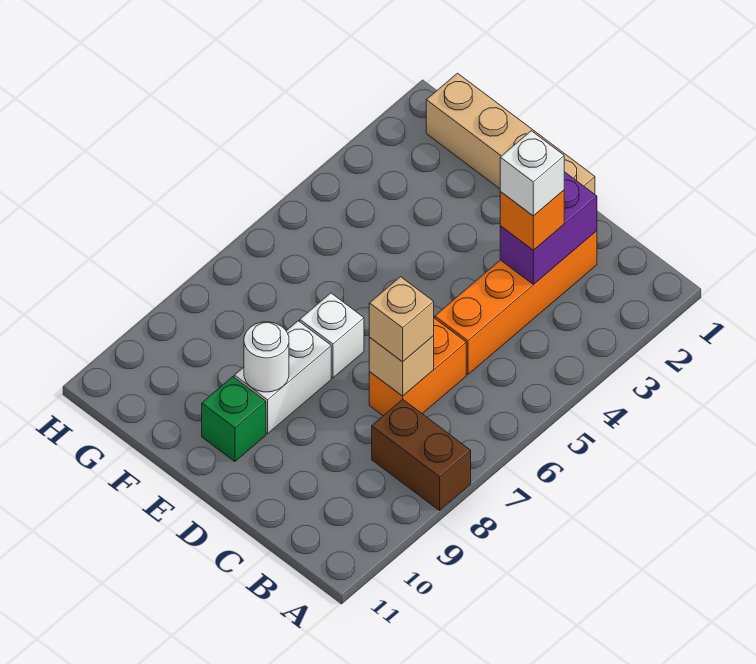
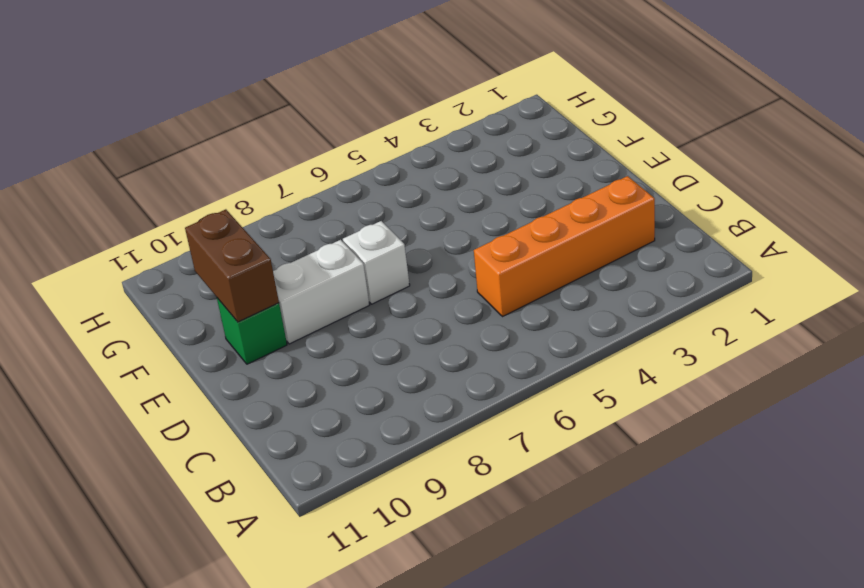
brown brick E10:F10 level 2 -> brown brick A8:B8 level 1
none -> orange brick C6:C7 level 1
none -> tan brick D1:G1 level 1
none -> purple brick C2:C3 level 2

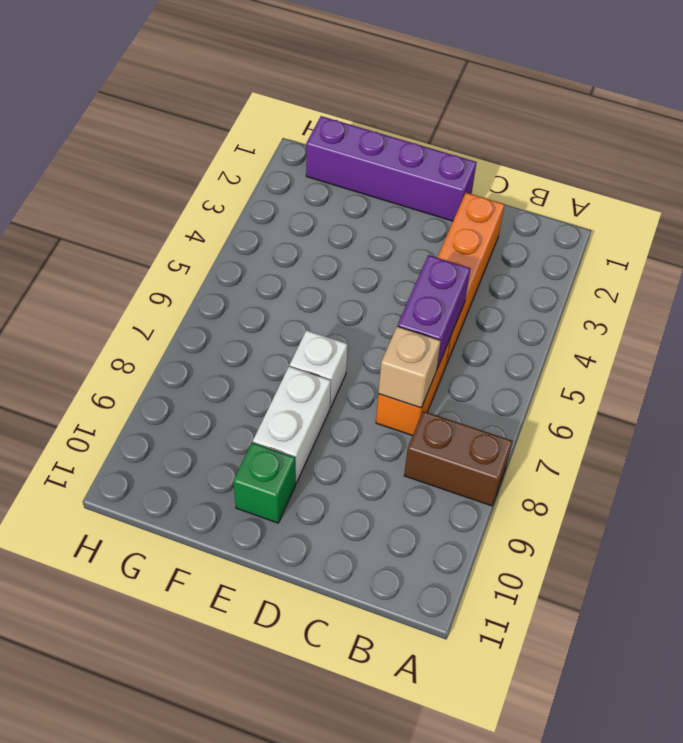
purple brick C5:C6 level 2 -> purple brick C2:C3 level 2
purple brick D1:G1 level 1 -> tan brick D1:G1 level 1
none -> white round brick E9 level 2
none -> orange brick C3 level 3
none -> tan brick C7 level 3

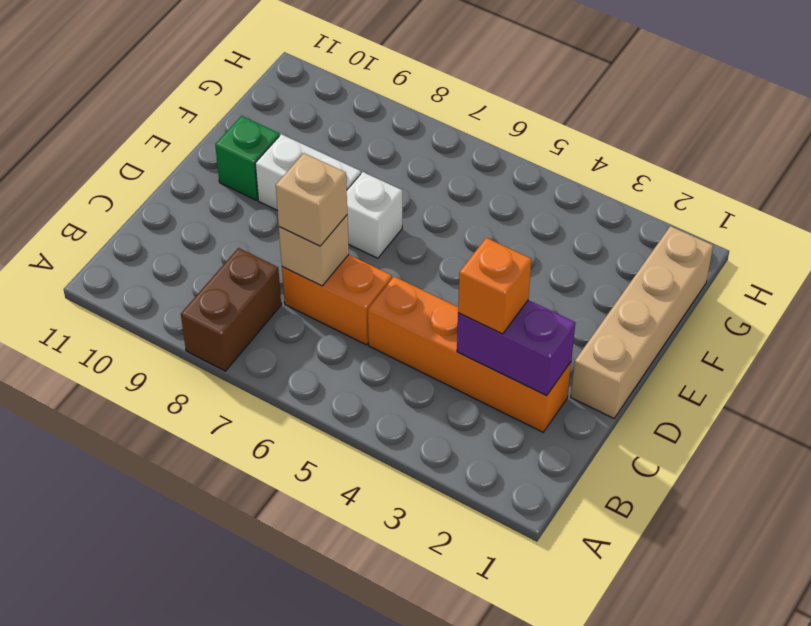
none -> white round brick E9 level 2
none -> white brick C3 level 4

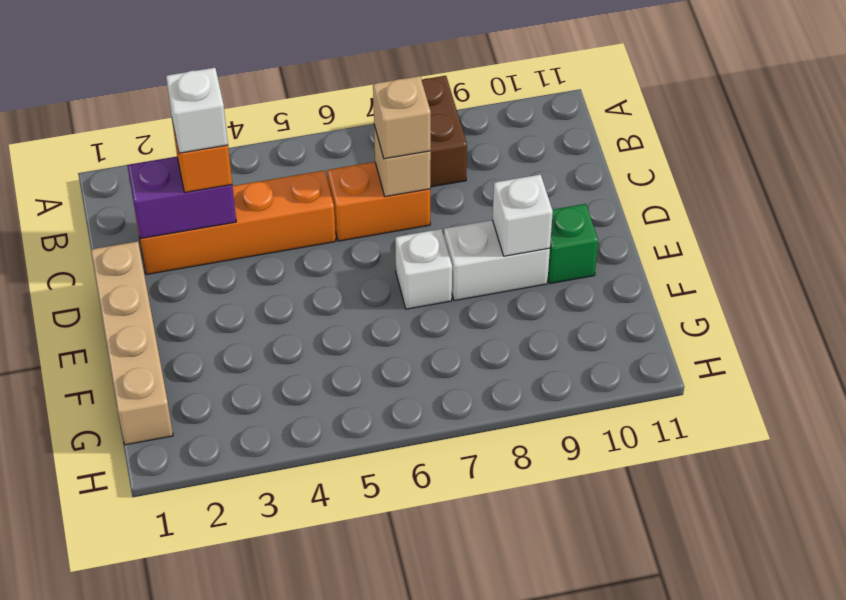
white brick E9 level 2 -> white round brick E9 level 2

